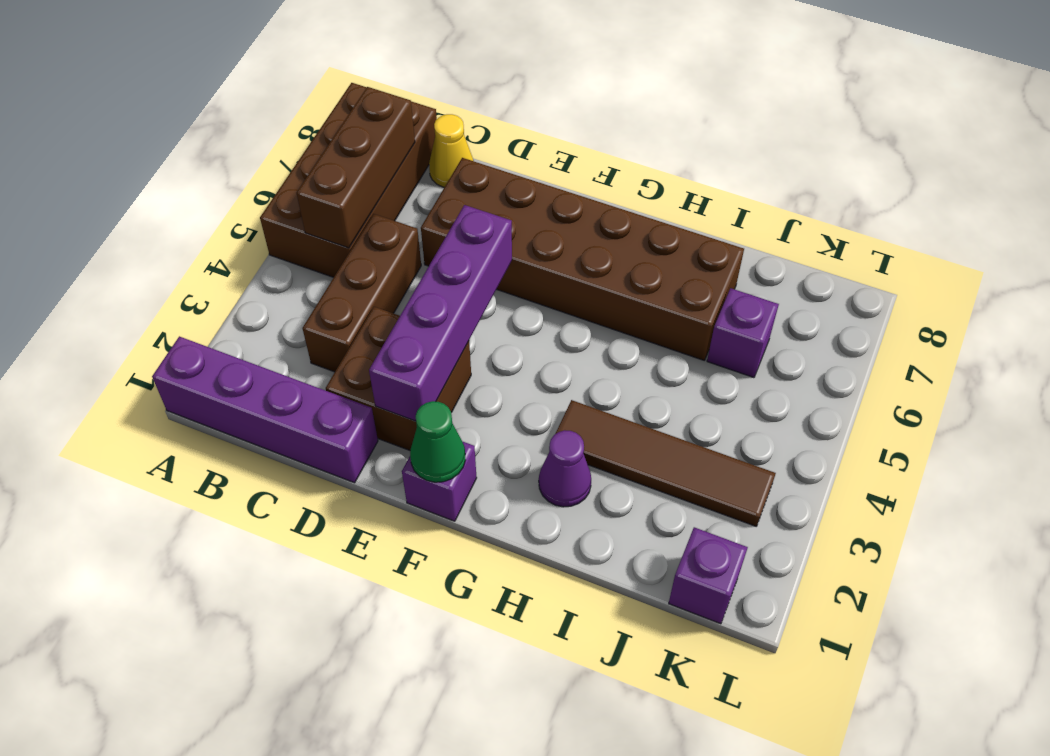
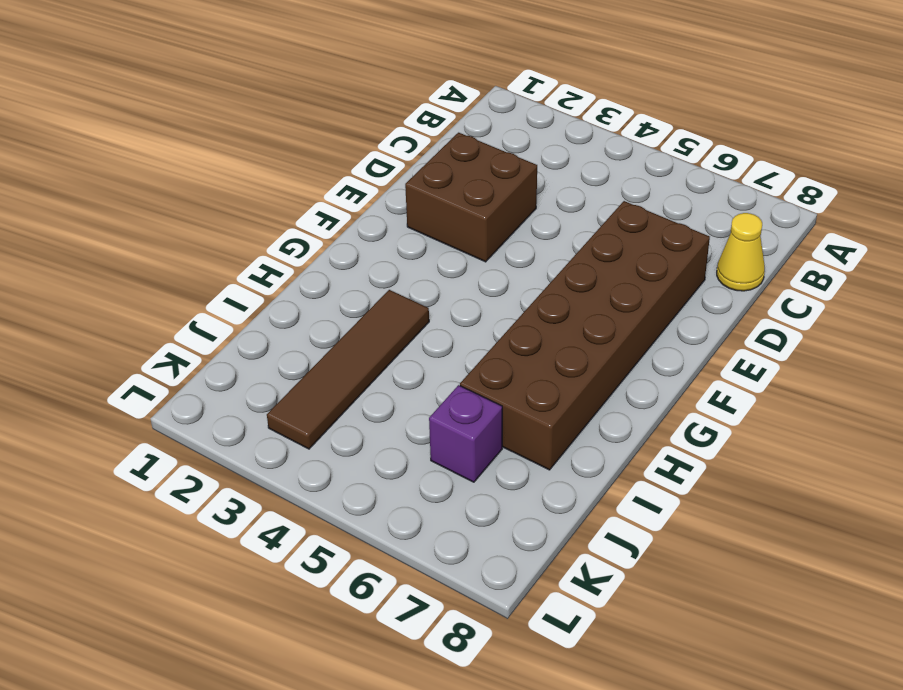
none -> purple brick A1:D1 level 1
none -> brown brick A5:B8 level 1
none -> brown brick C3:C5 level 1

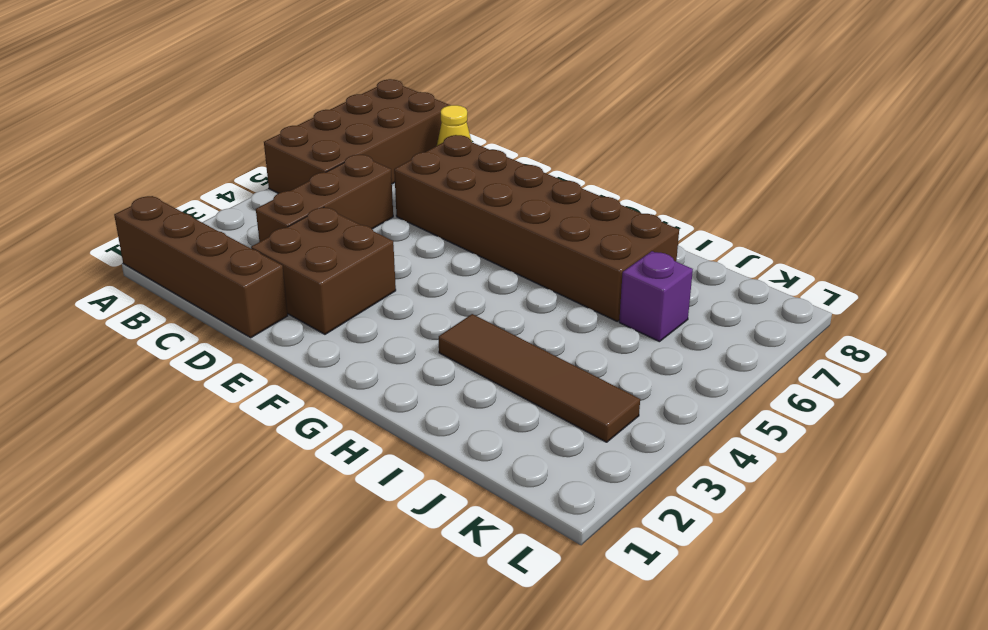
brown brick A1:D1 level 1 -> purple brick A1:D1 level 1
none -> purple brick F1 level 1
none -> purple cone H2 level 1
none -> purple brick K1 level 1

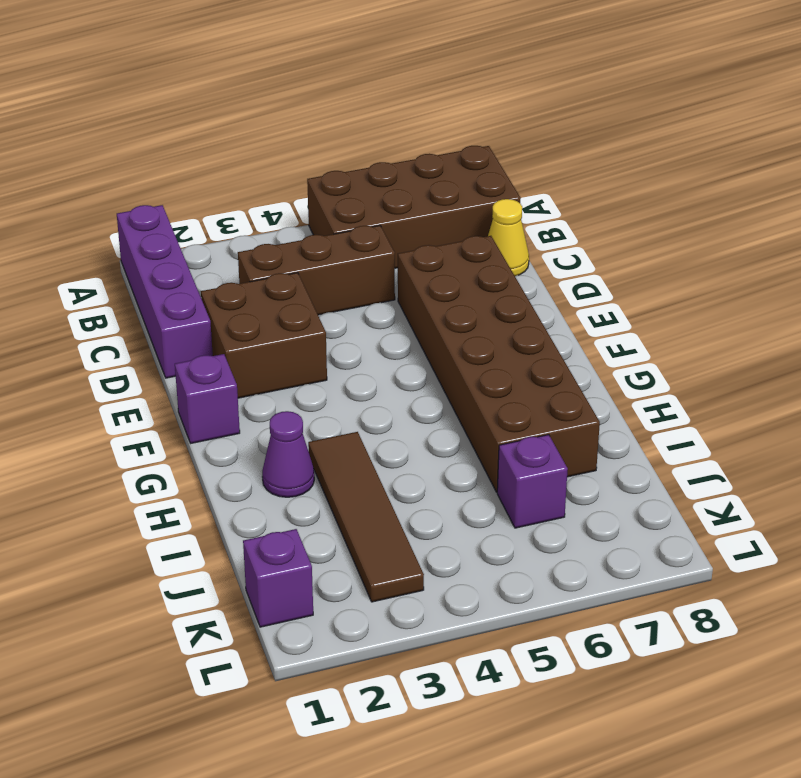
none -> brown brick B5:B7 level 2
none -> purple brick E2:E5 level 2
none -> green cone F1 level 2

